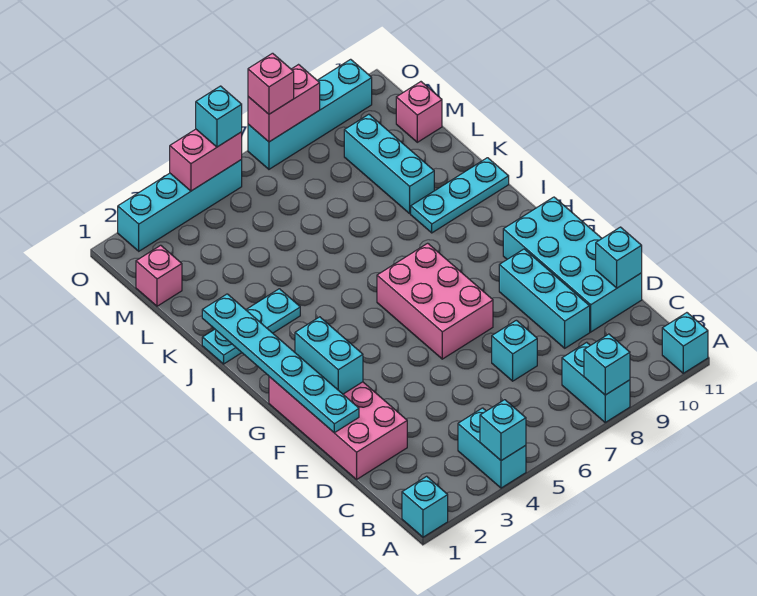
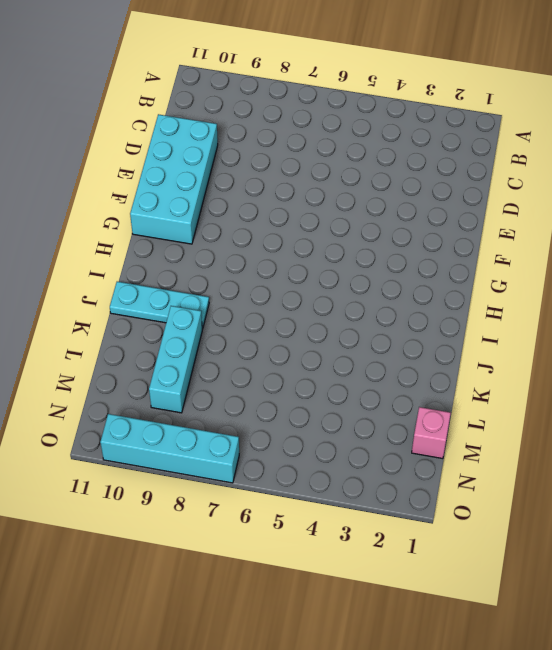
none -> cyan brick A1 level 1
none -> cyan brick A4:B4 level 1
none -> cyan brick A8:B8 level 1

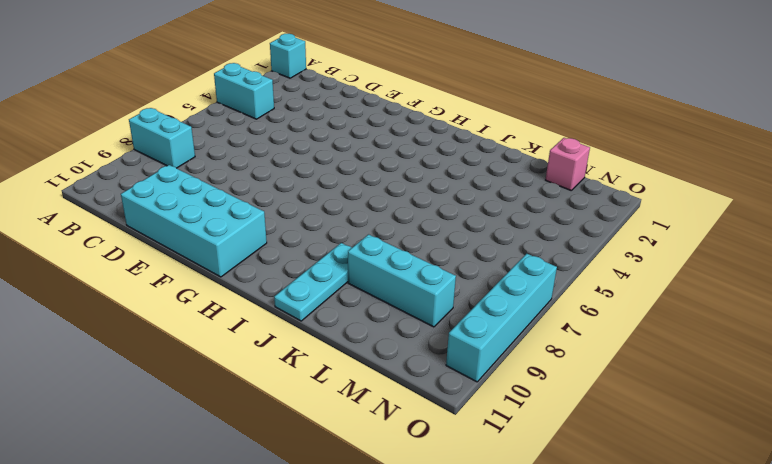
none -> cyan brick A11 level 1
none -> pink brick D1:G2 level 1
none -> cyan brick D7 level 1

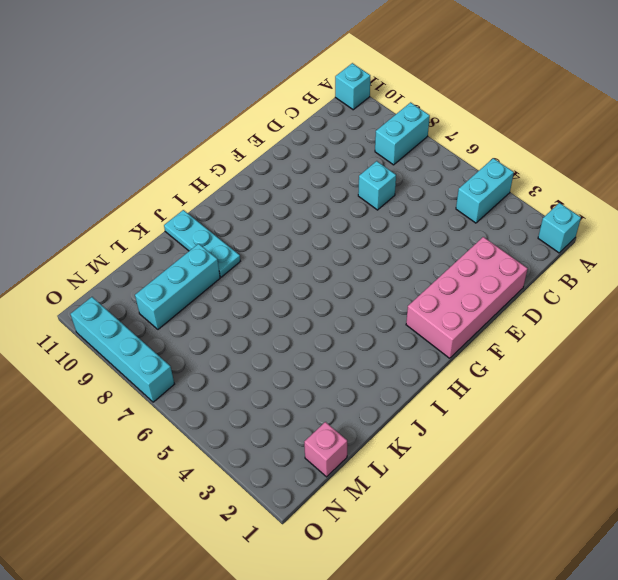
none -> cyan brick D9:F9 level 1
none -> cyan brick D10:G11 level 1
none -> pink brick F6:H7 level 1

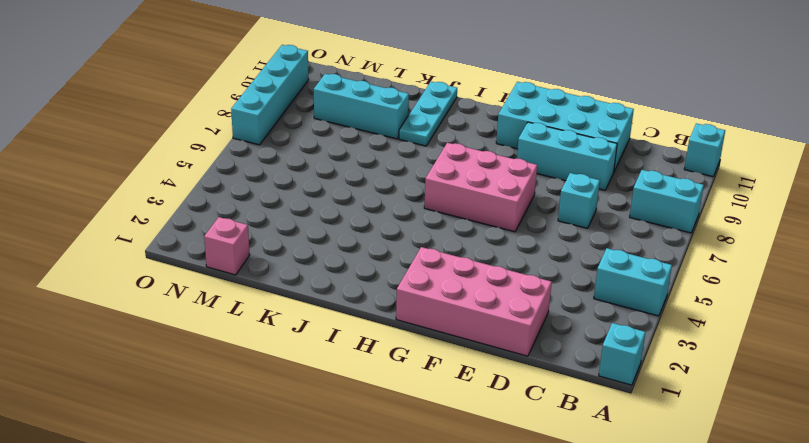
none -> cyan plate J1:J3 level 1
none -> pink brick M11 level 1
none -> cyan brick O2:O5 level 1

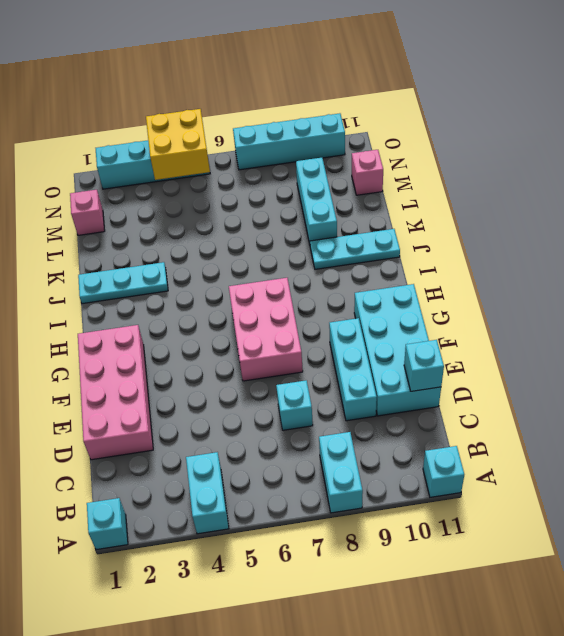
yellow brick N4:O5 level 2 -> pink brick O4:O5 level 2
none -> cyan brick A4 level 2
none -> cyan brick A8 level 2
none -> cyan plate E1:J1 level 2

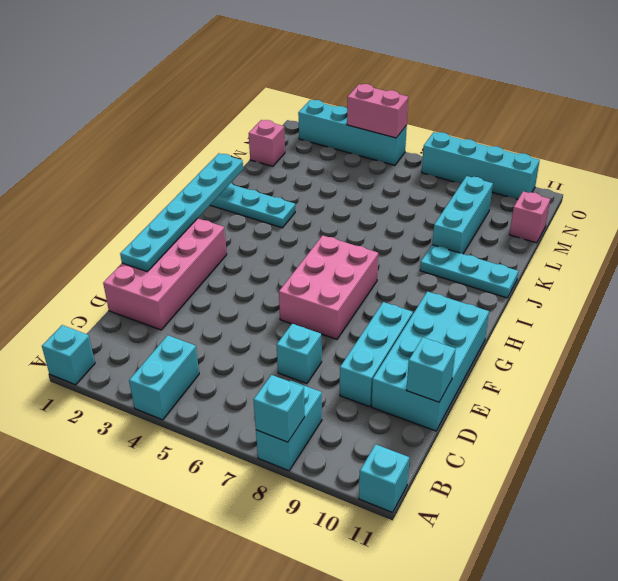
none -> cyan brick A4 level 2
none -> cyan brick F2:G2 level 2
none -> pink brick O7:O8 level 2

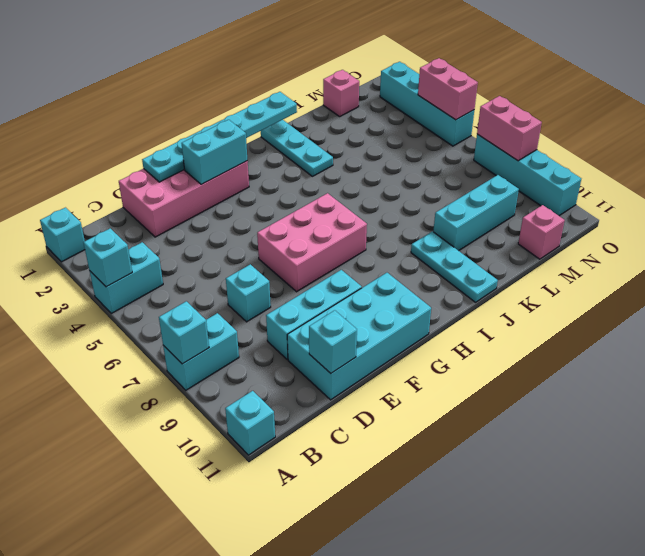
none -> cyan brick O5 level 3
none -> pink brick O7 level 3

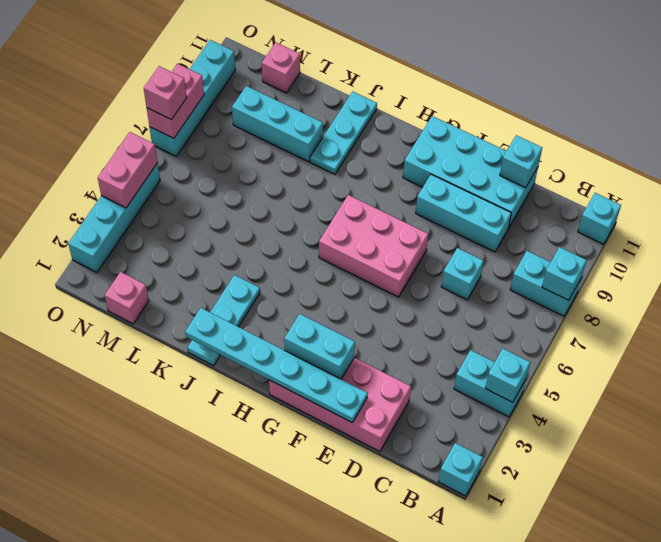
none -> cyan brick O5 level 3

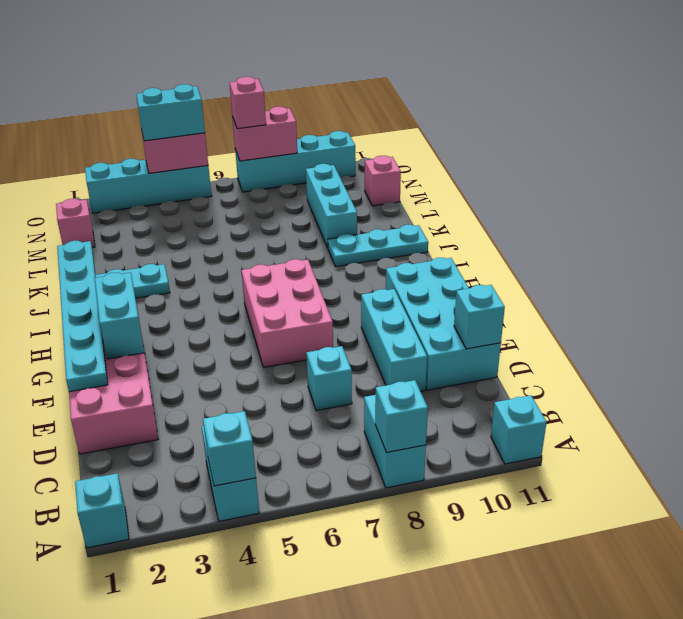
cyan brick O4:O5 level 3 -> cyan brick O5 level 3

